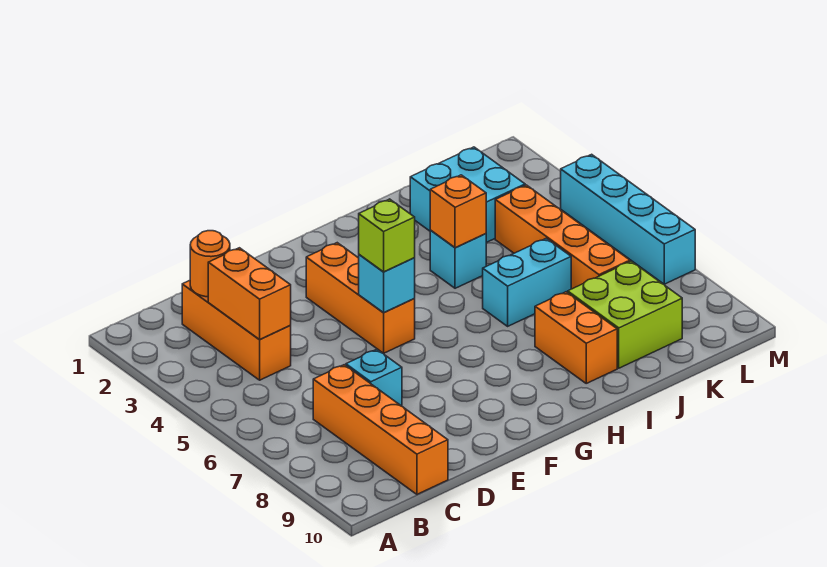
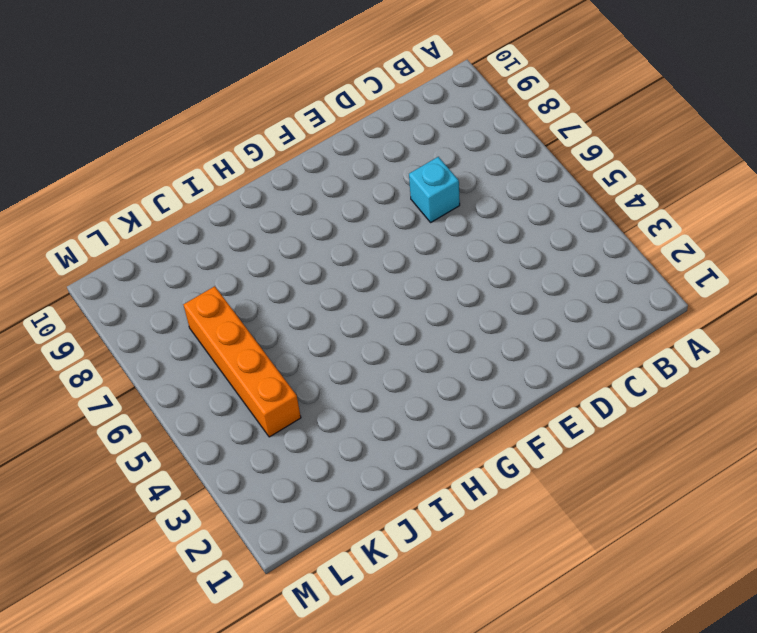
none -> orange brick C2:C4 level 1
none -> orange brick C7:C10 level 1
none -> orange brick F3:F5 level 1

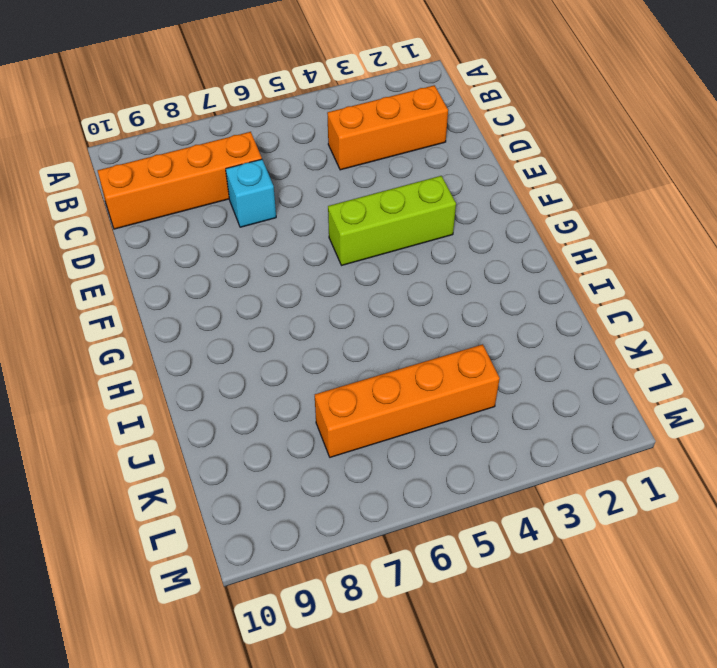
lime brick F3:F5 level 1 -> orange brick F3:F5 level 1
none -> cyan brick I4 level 1
none -> cyan brick I6:J6 level 1
none -> orange brick I8:I9 level 1

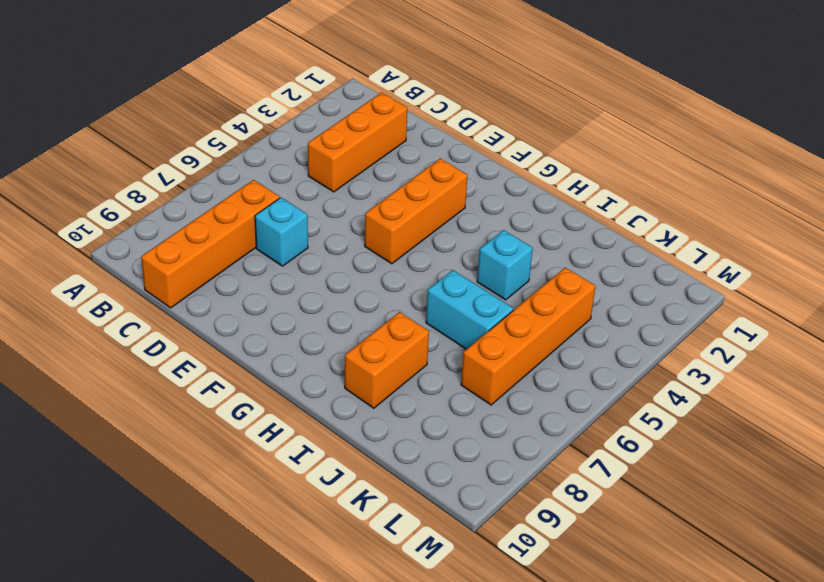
none -> cyan brick J2:K3 level 1
none -> lime brick J8:K9 level 1
none -> cyan brick M4:M7 level 1

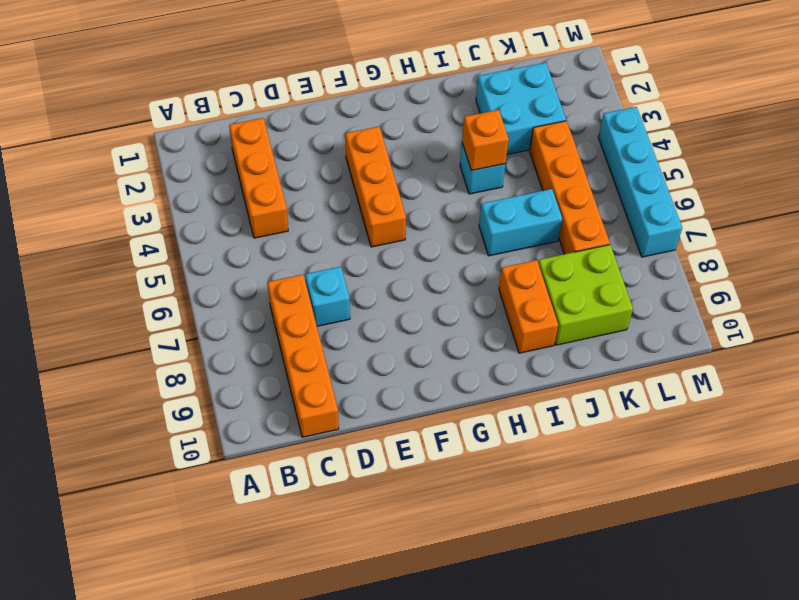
none -> orange round brick C2 level 2
none -> orange brick C3:C4 level 2
none -> cyan brick F5 level 2

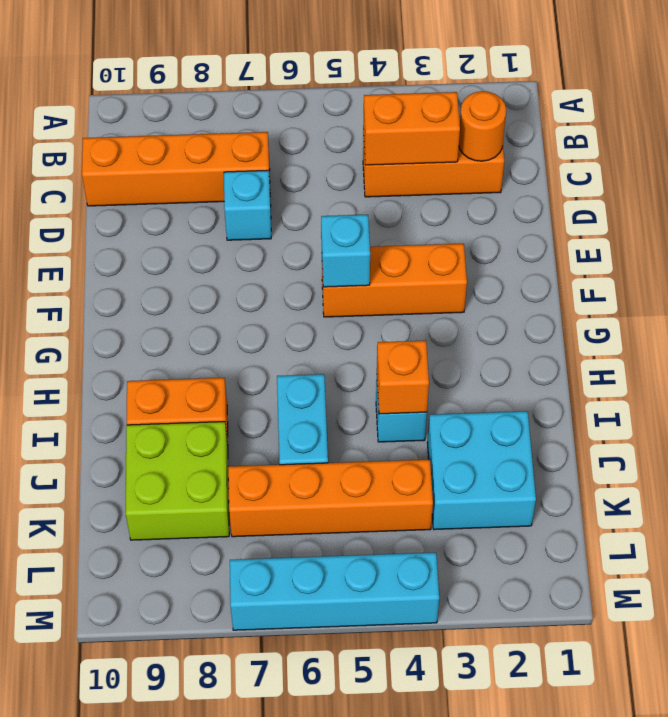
none -> lime brick F5 level 3

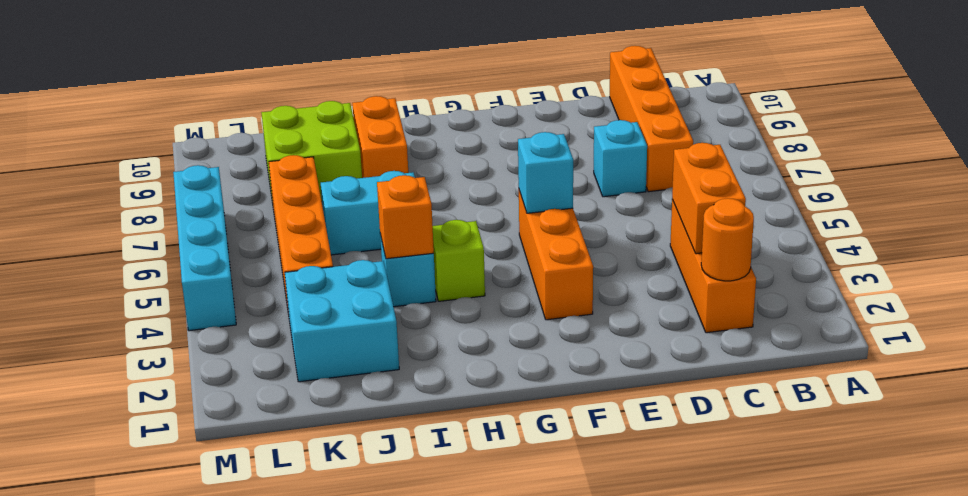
lime brick H4 level 1 -> lime brick F5 level 3

